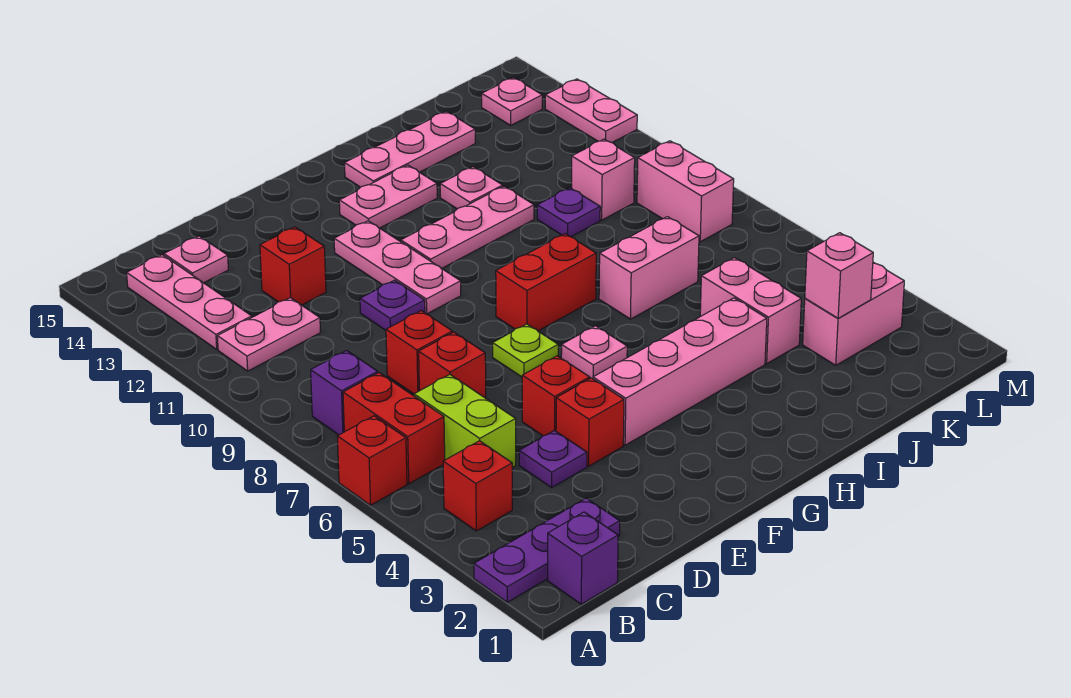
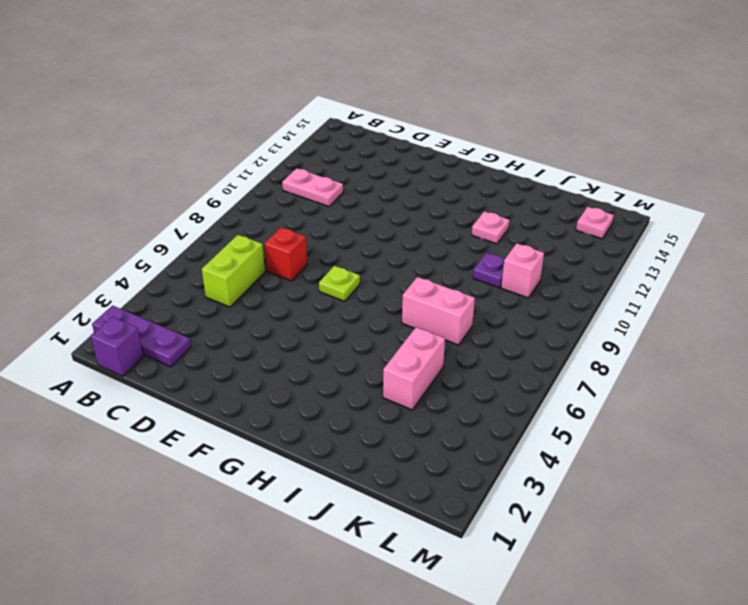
none -> red brick A6 level 1
none -> red brick B4 level 1
none -> red brick B6:B7 level 1
none -> purple brick B8 level 1

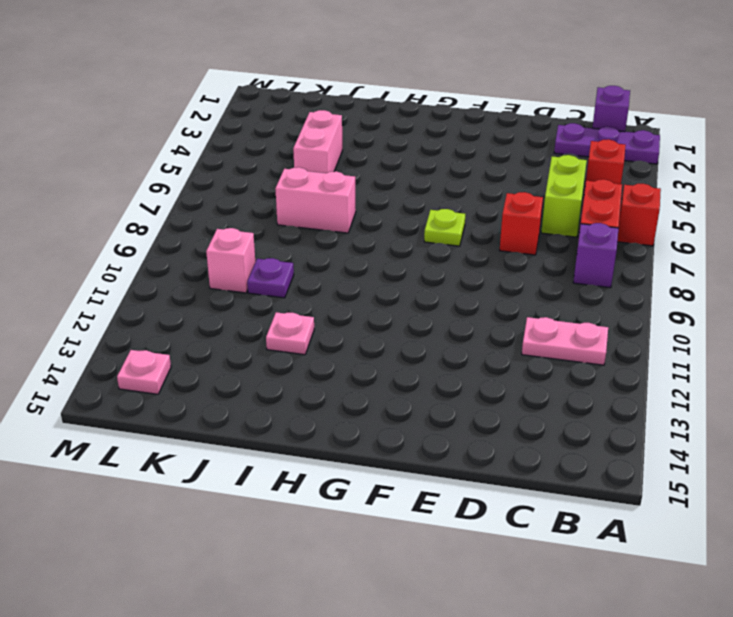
none -> pink plate B12:B14 level 1
none -> pink plate C14 level 1
none -> purple plate D4 level 1
none -> red brick D8 level 1

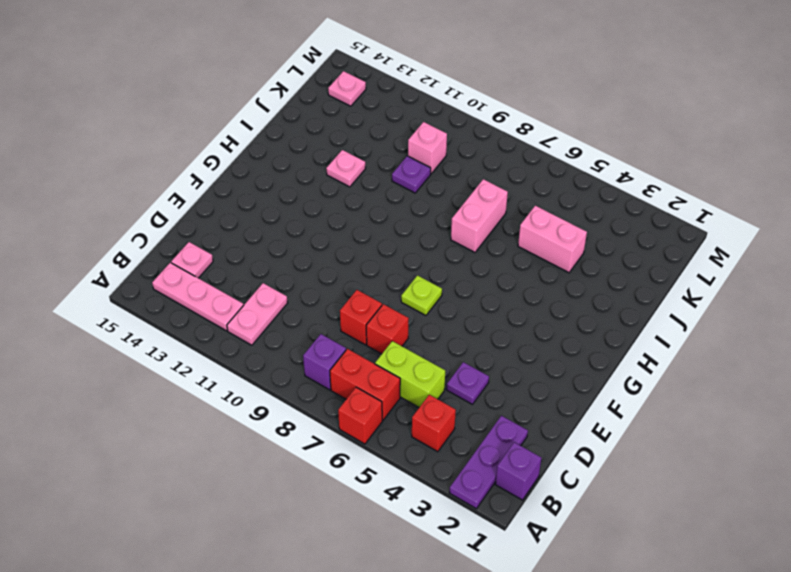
none -> red brick D12 level 1
none -> red brick E4 level 1
none -> red brick E5 level 1
none -> purple plate E10 level 1

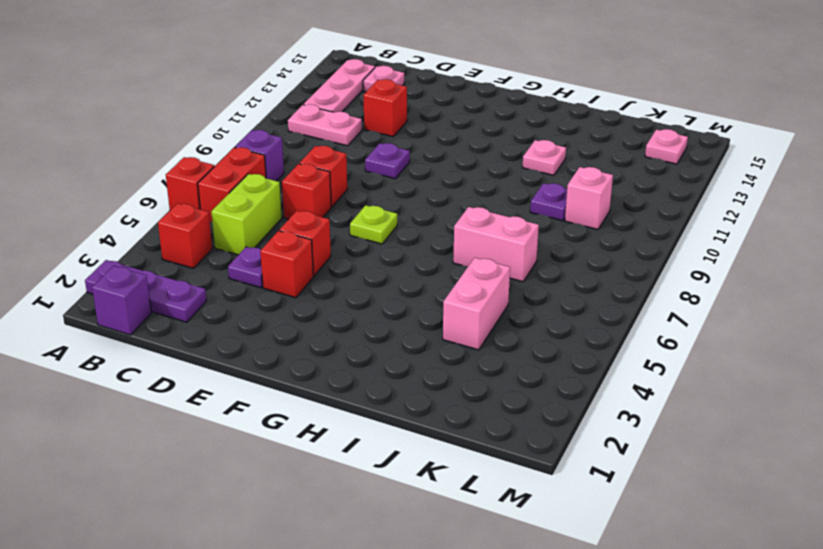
none -> pink brick F4:I4 level 1
none -> pink plate F10:F12 level 1
none -> pink plate G6 level 1
none -> red brick G8:H8 level 1

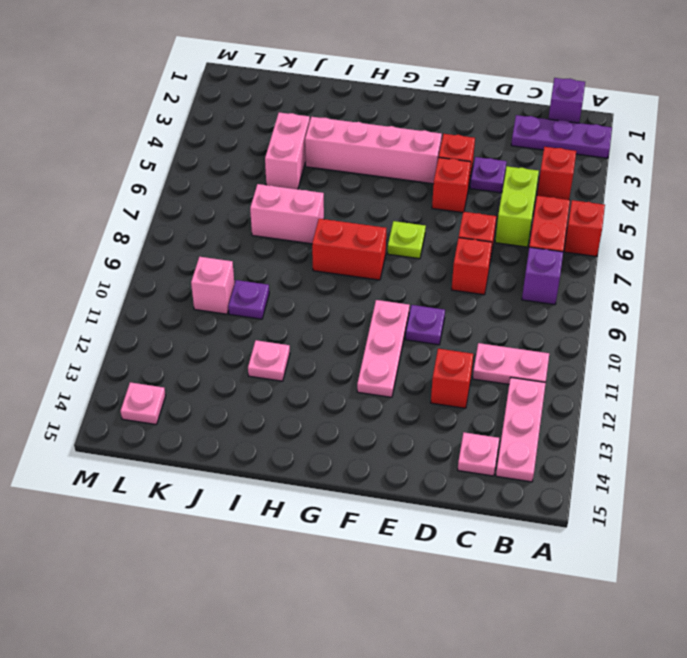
none -> pink plate G6 level 1
none -> pink plate G11:I11 level 1
none -> pink plate G13:H13 level 1
none -> pink plate H14:J14 level 1

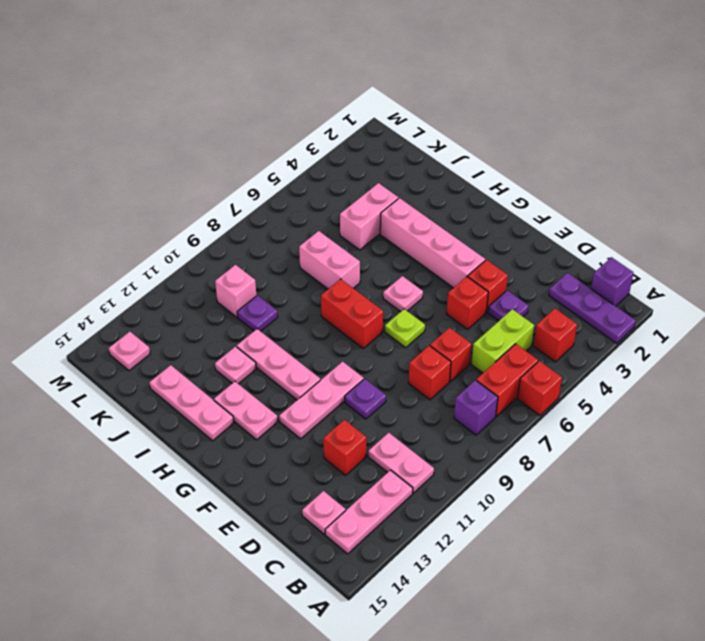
none -> pink brick K3:L3 level 1
none -> pink brick L8:L9 level 1
none -> pink plate M12:M13 level 1
none -> pink brick K3 level 2

